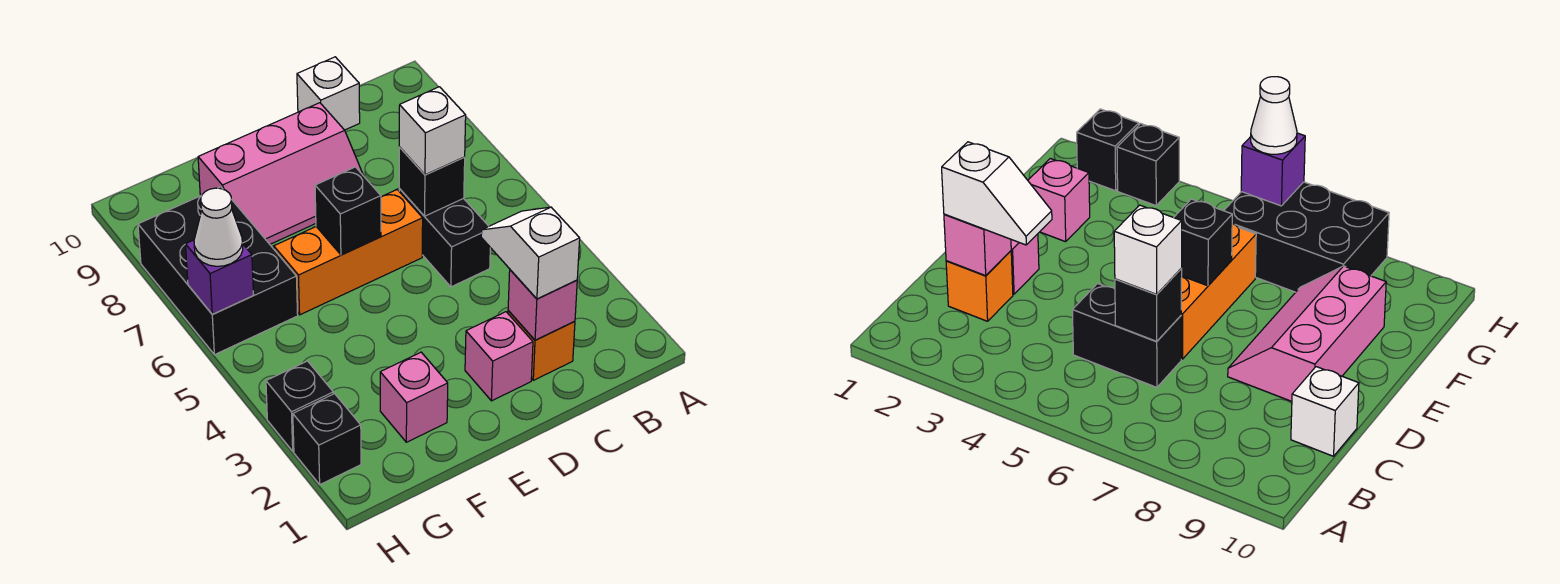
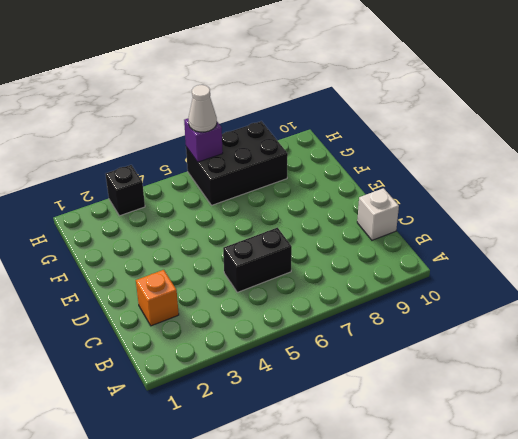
none -> pink brick D2 level 1
none -> orange brick D6:F6 level 1
none -> pink slope D8:F9 level 1 top 9

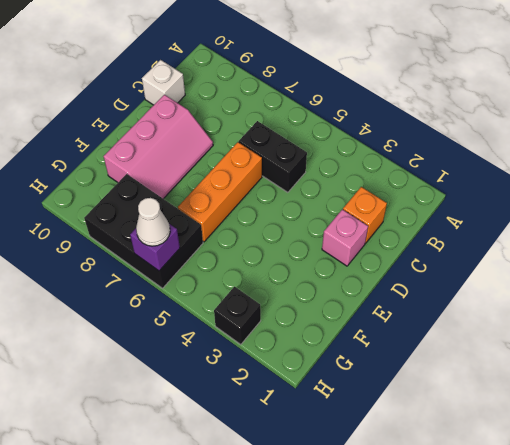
none -> pink brick F2 level 1
none -> black brick H2 level 1
none -> pink brick C2 level 2

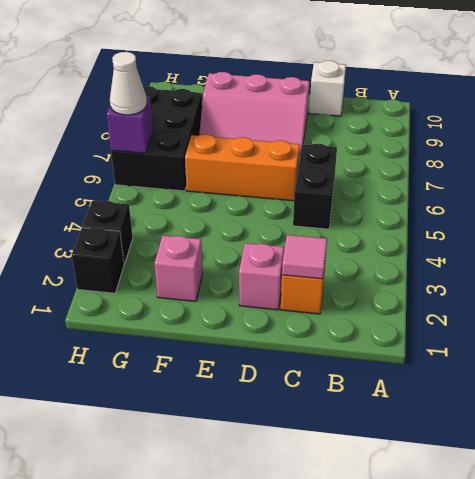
pink tile C2 level 2 -> pink brick C2 level 2
none -> black brick C6 level 2
none -> black brick E6 level 2
none -> white slope C2:C3 level 3 top 2

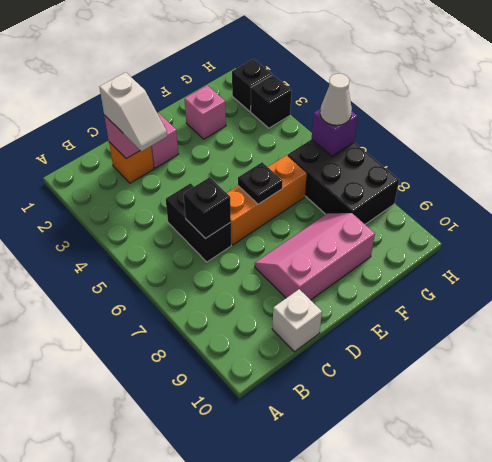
black plate E6 level 2 -> black brick E6 level 2
none -> white brick C6 level 3

